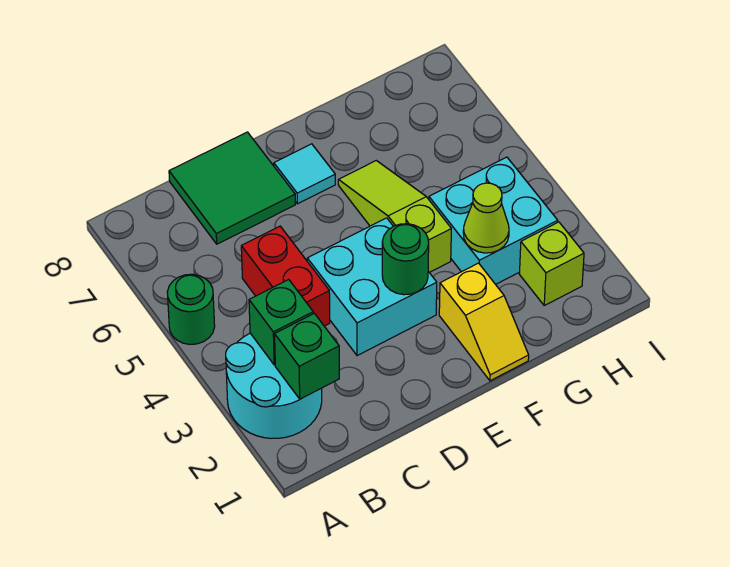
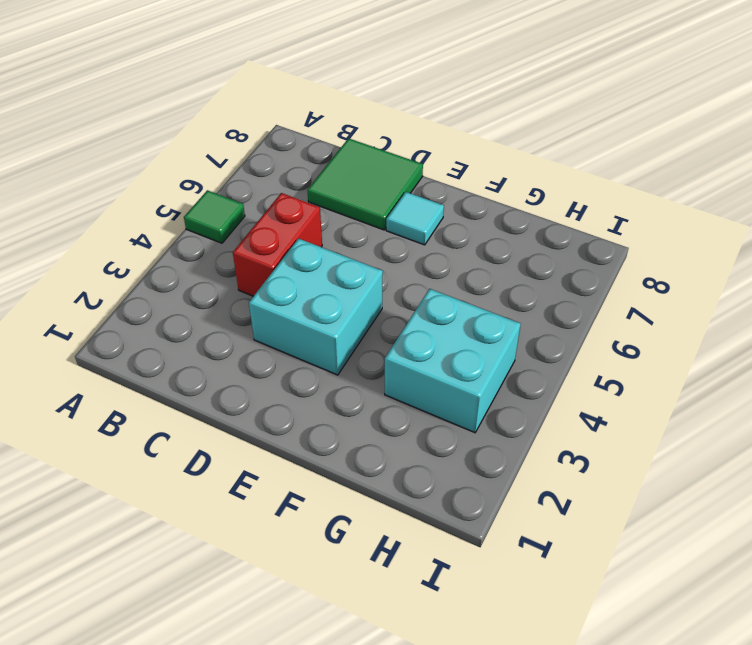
green tile A5 level 1 -> green round brick A5 level 1
none -> cyan round brick A2:B3 level 1
none -> yellow slope F1:F2 level 1 top 2
none -> lime slope F4:F6 level 1 top 4

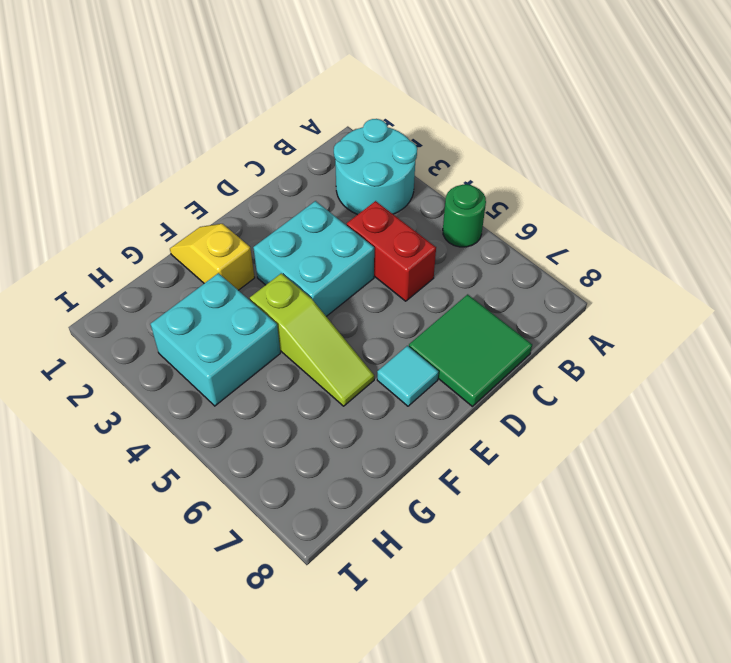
none -> lime brick H2 level 1
none -> green brick B2 level 2
none -> green brick B3 level 2

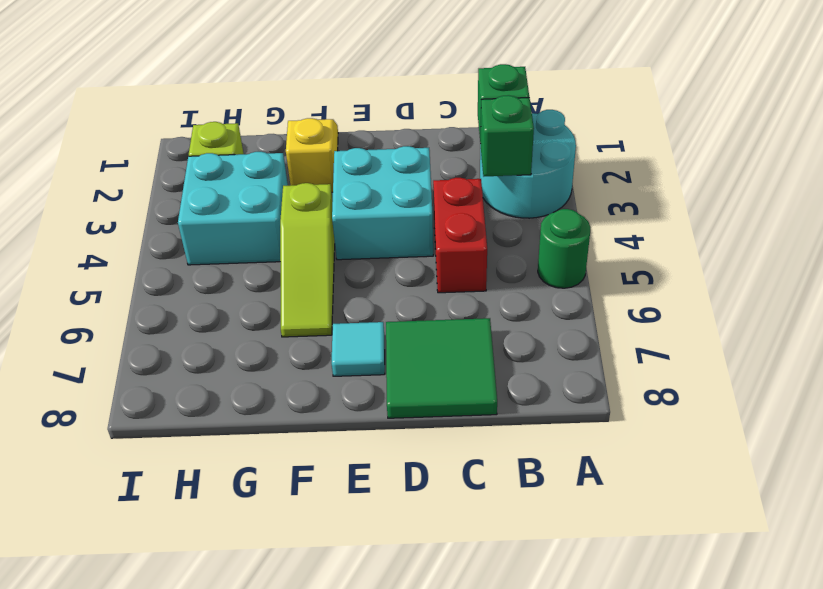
none -> green round brick E3 level 2
none -> lime cone G3 level 2

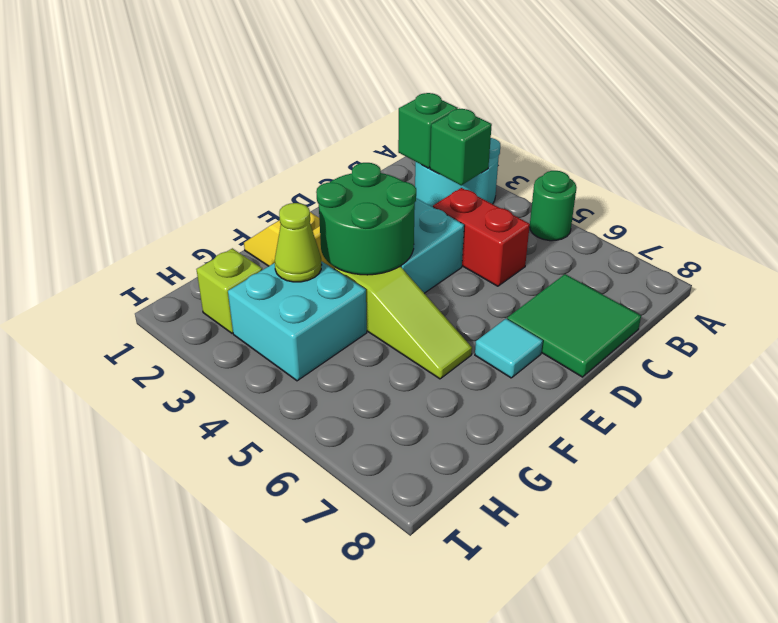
green round brick E3:F4 level 2 -> green round brick E3 level 2

